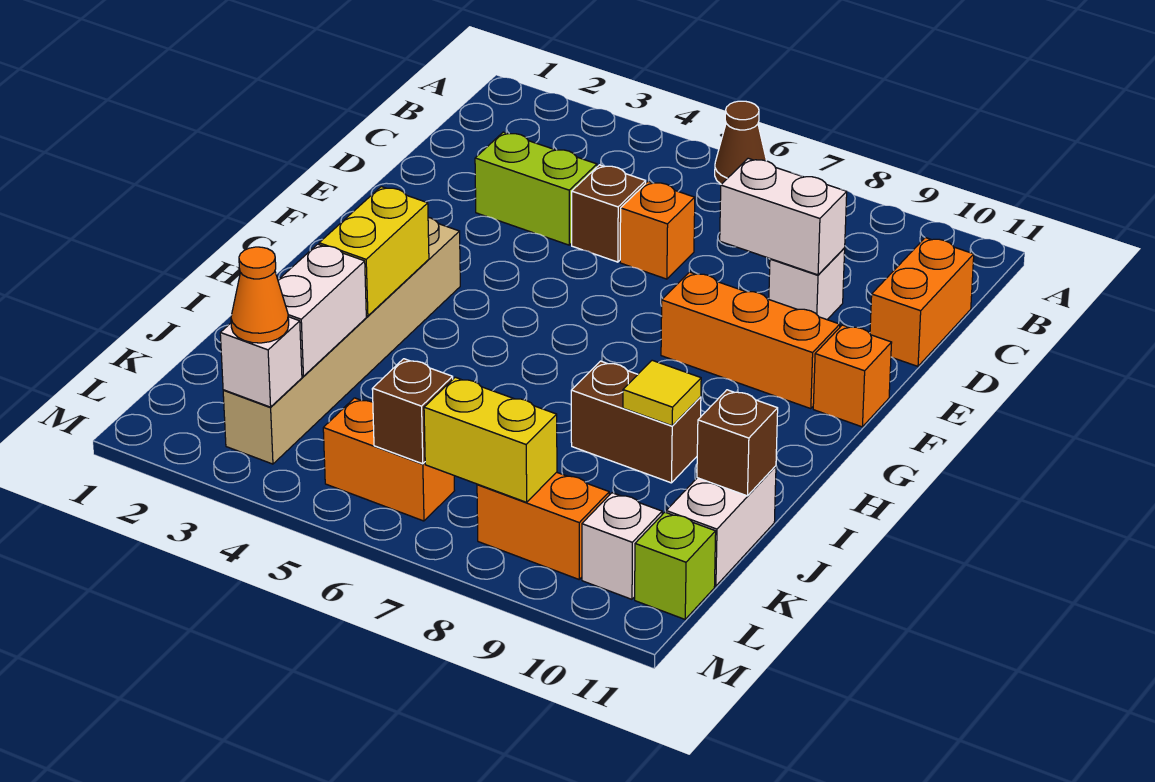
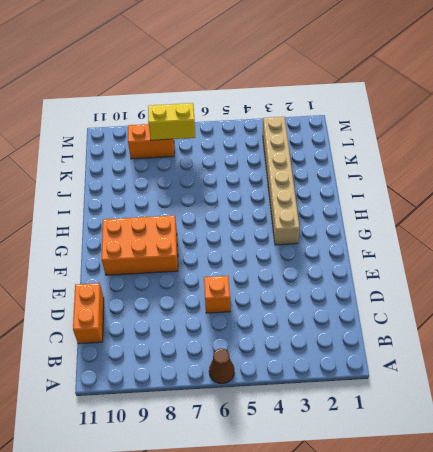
orange brick F8:G10 level 1 -> orange brick F8:F10 level 1
none -> lime brick D3:D4 level 1
none -> brown brick D5 level 1
none -> white brick D9 level 1

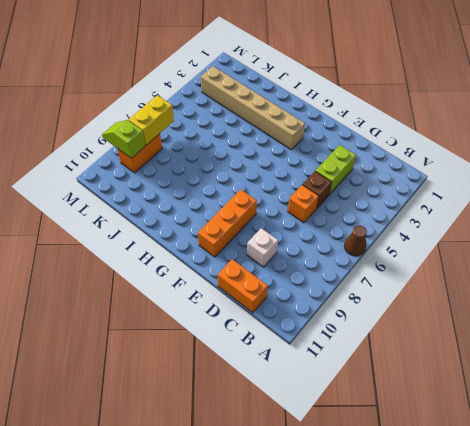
lime slope L9:M9 level 2 top L -> none
none -> orange brick F11 level 1
none -> brown brick I8:I9 level 1
none -> white brick J11:K11 level 1

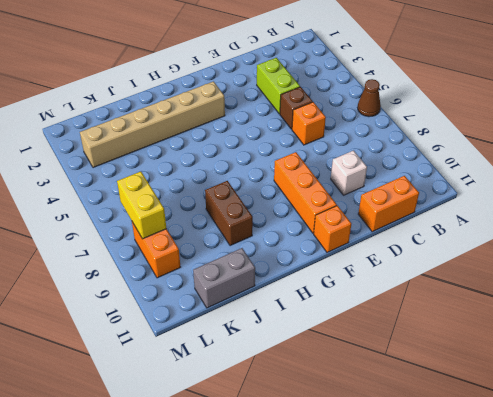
grey brick J11:K11 level 1 -> white brick J11:K11 level 1
none -> orange brick L5:L6 level 1
none -> white brick L10 level 1
none -> lime brick L11 level 1

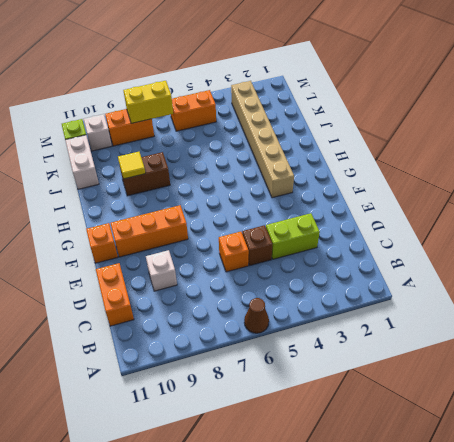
none -> white brick D8:D9 level 2
none -> yellow brick H3:I3 level 2
none -> white brick J3:K3 level 2

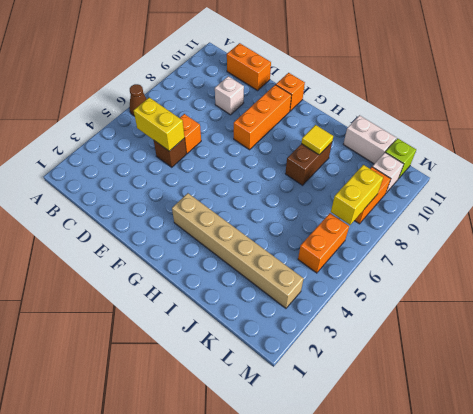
yellow brick C5:D5 level 2 -> yellow brick H3:I3 level 2
none -> lime brick D3:D4 level 1
none -> white brick D8:D9 level 2
none -> white brick J3:K3 level 2

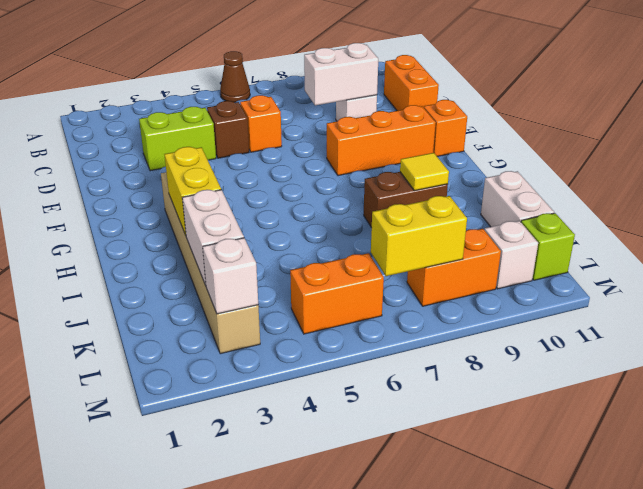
none -> brown brick J11 level 2
none -> brown brick L6 level 2
none -> orange cone L3 level 3

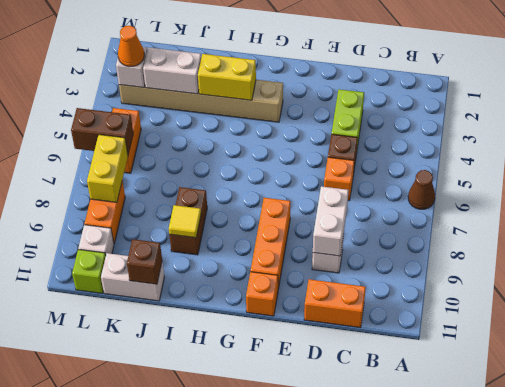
brown brick L6:M6 level 2 -> brown brick L6 level 2

